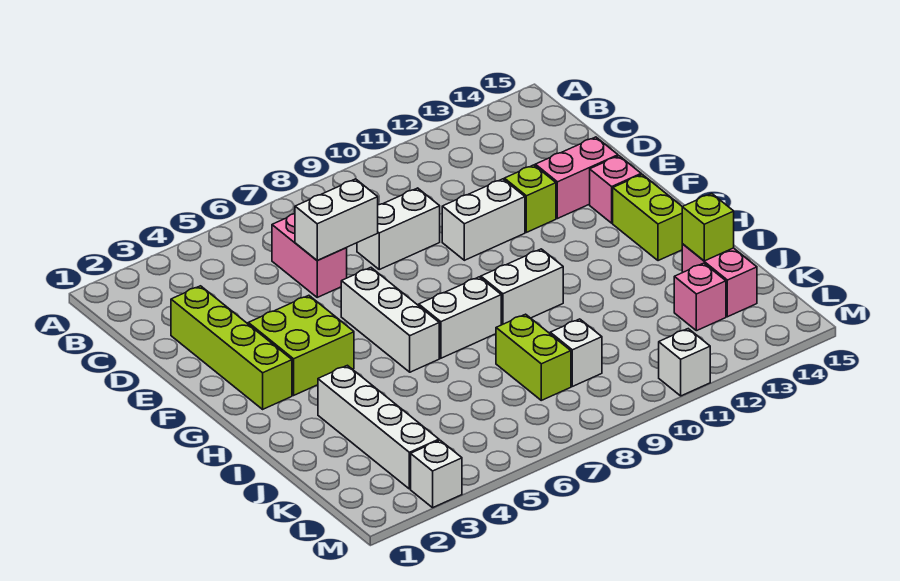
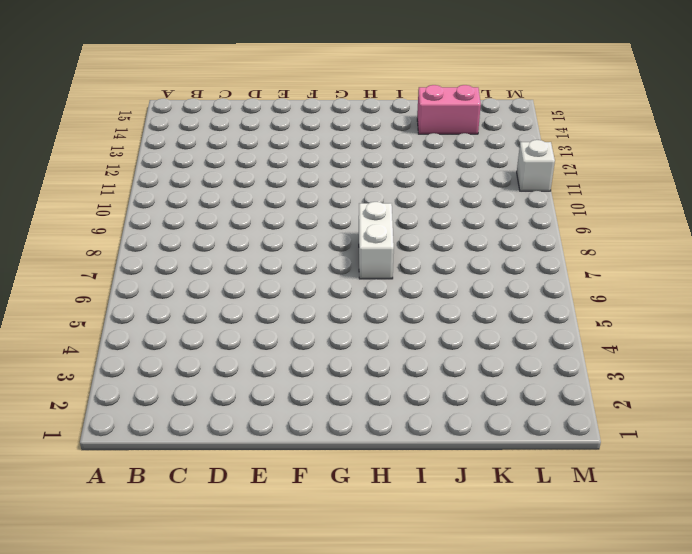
none -> pink brick C6:D6 level 1
none -> lime brick D2:G2 level 1
none -> white brick D8:D9 level 1

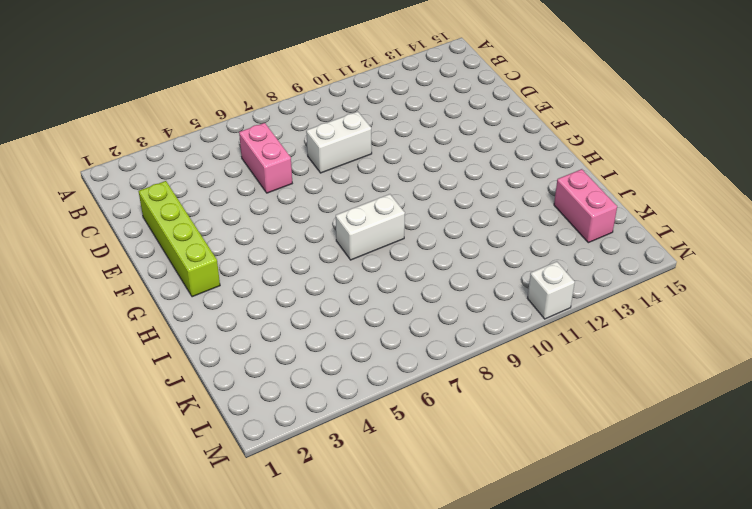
none -> white brick E10:E11 level 1
none -> lime brick E12 level 1
none -> pink brick E13:E14 level 1

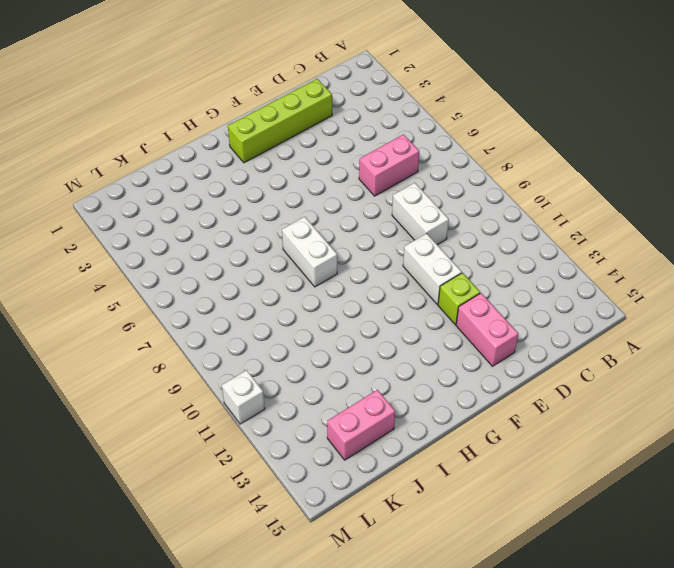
none -> lime brick F3:G4 level 1
none -> white brick F6:H6 level 1
none -> pink brick F14 level 1

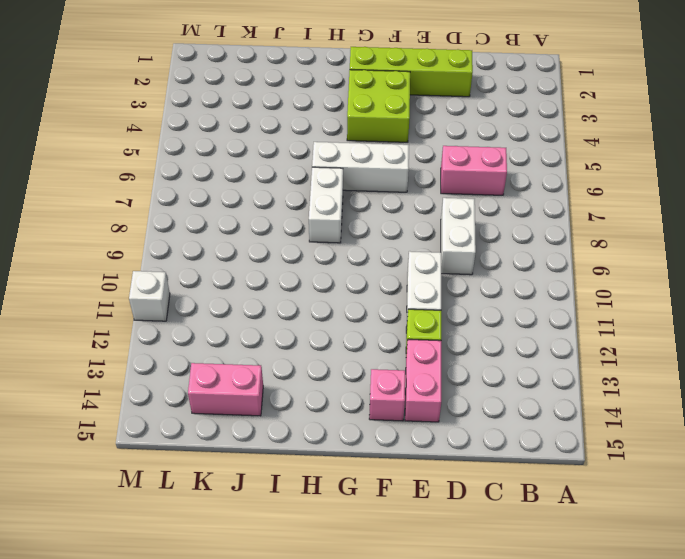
none -> lime brick G14:H14 level 1
none -> white brick H9:H10 level 1
none -> white brick I3:L3 level 1

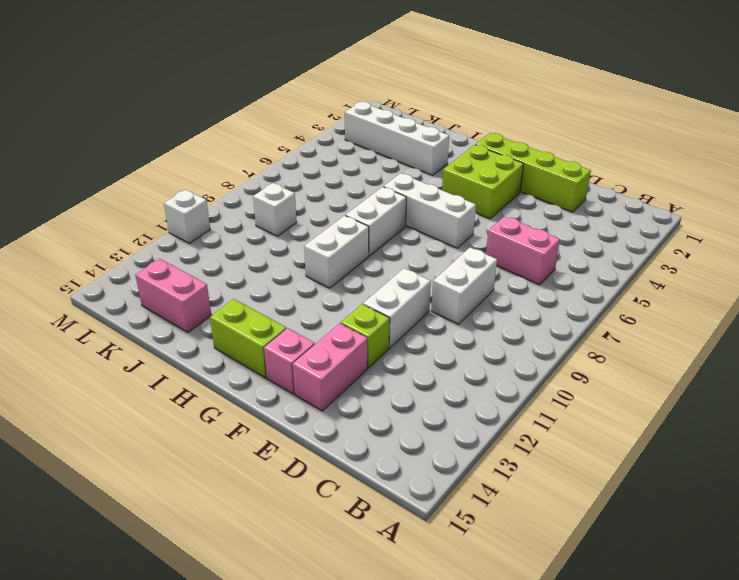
none -> lime brick J8:K8 level 1
none -> pink brick K13 level 1
none -> white brick M3 level 1

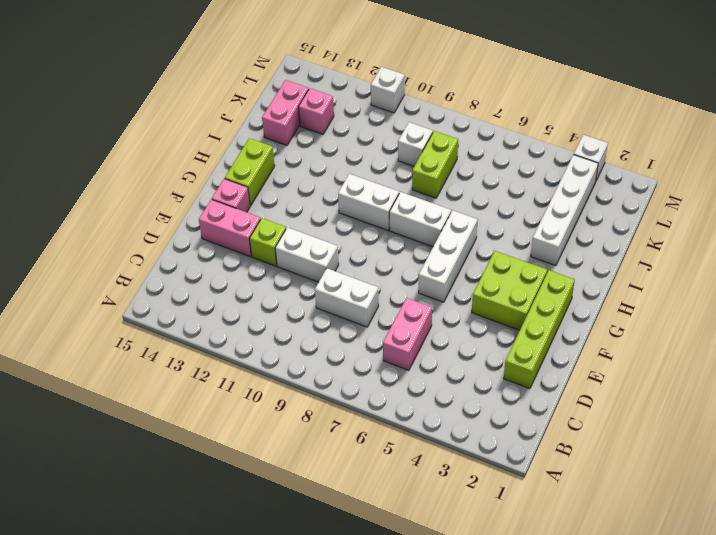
none -> white brick D6:D7 level 2
none -> lime brick J14 level 2

